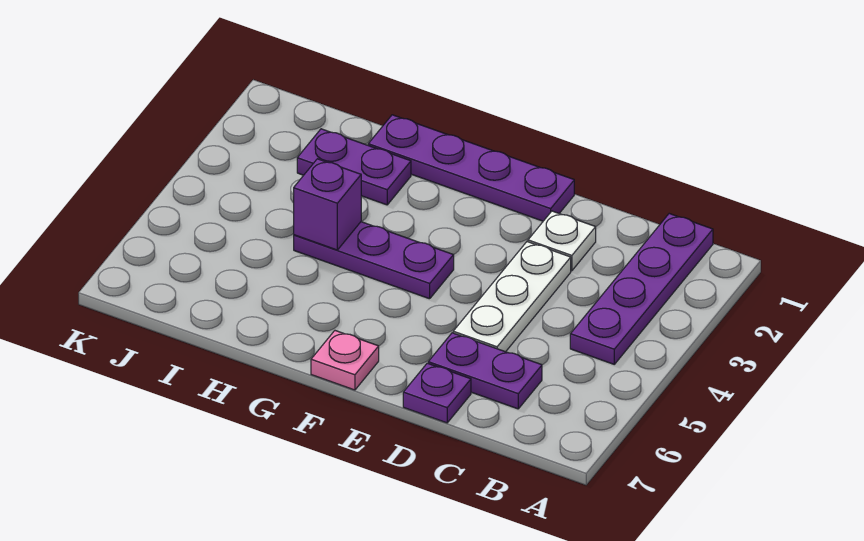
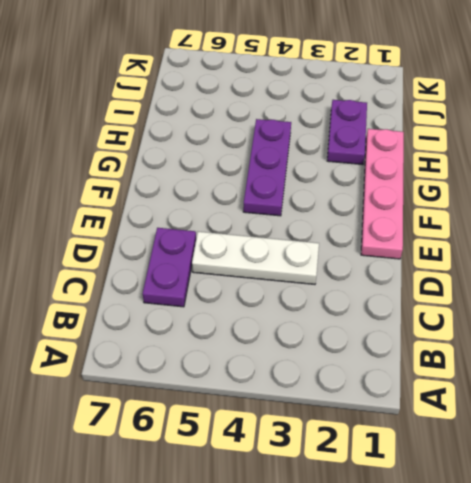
pink plate E1:H1 level 1 -> purple plate E1:H1 level 1
none -> purple plate B1:B4 level 1
none -> white plate D2 level 1

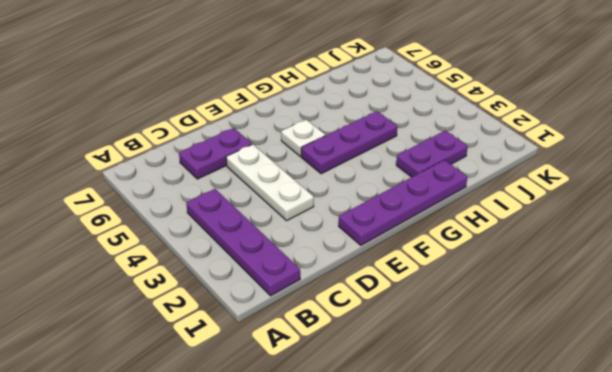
white plate F5 level 1 -> white plate D2 level 1
none -> purple plate D7 level 1
none -> pink plate F7 level 1

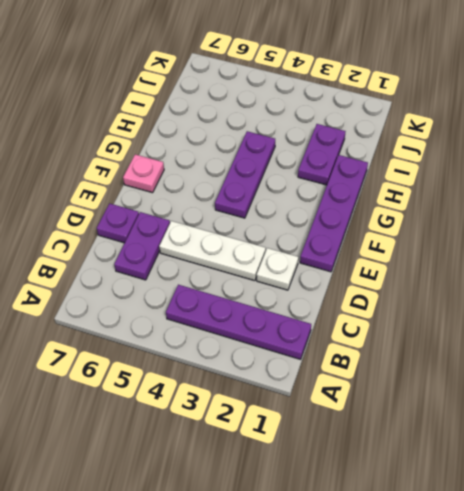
none -> purple brick H4 level 2

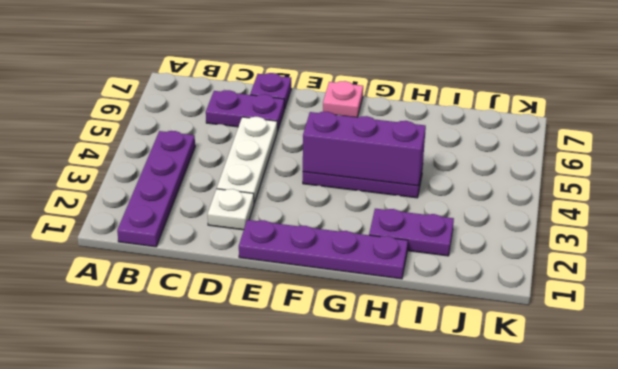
purple brick F4:H4 level 2 -> purple brick H4 level 2

